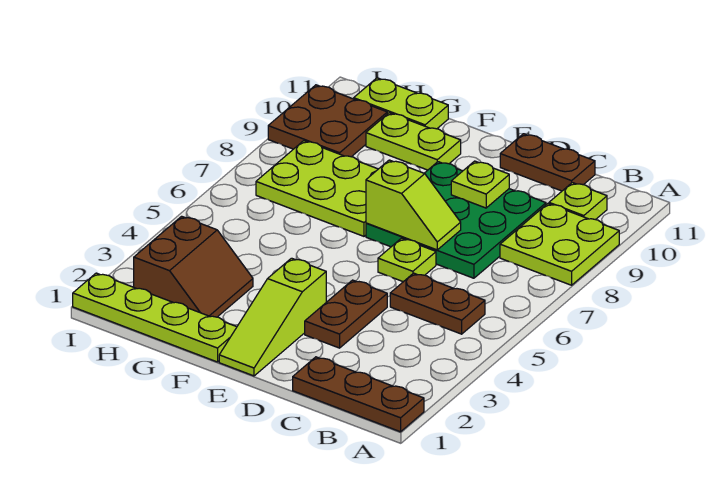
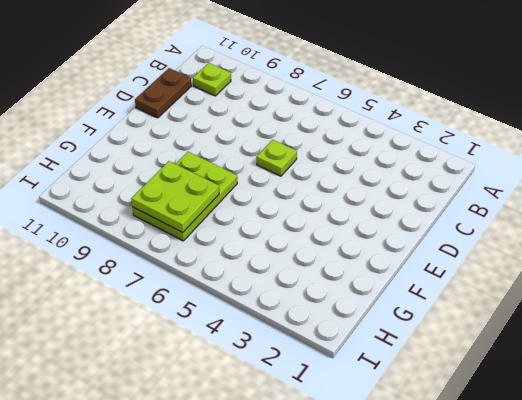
lime plate G7:H8 level 2 -> lime plate A8:B9 level 1
none -> brown plate A1:C1 level 1
none -> brown plate B5:C5 level 1
none -> green plate C7:E9 level 1

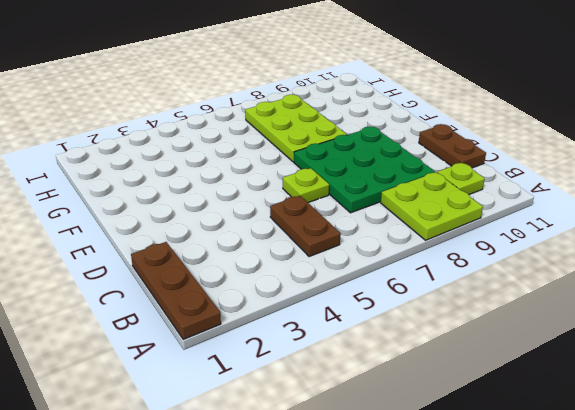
none -> brown plate D3:D4 level 1
none -> lime slope E1:E3 level 1 top 3
none -> lime plate F1:I1 level 1

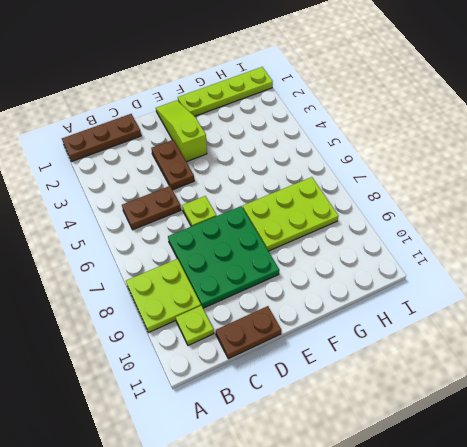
none -> lime plate F10:G10 level 1
none -> brown slope G2:H3 level 1 top H
none -> lime plate G11:H11 level 1

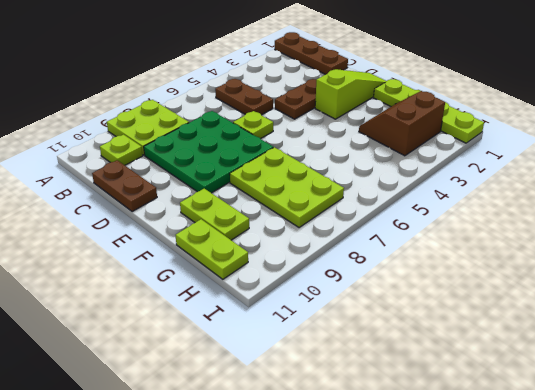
none -> brown plate H9:I10 level 1
none -> lime slope D7:E7 level 2 top E
none -> lime plate D9 level 2

